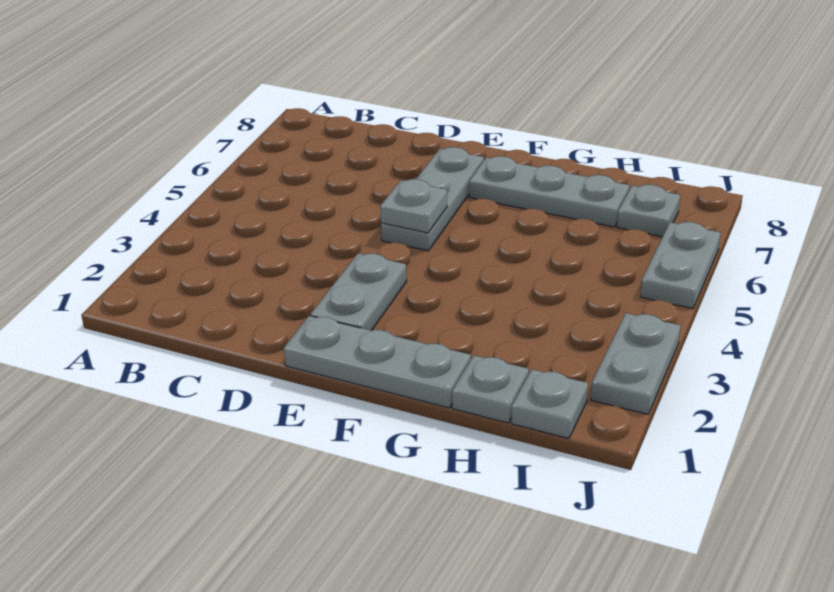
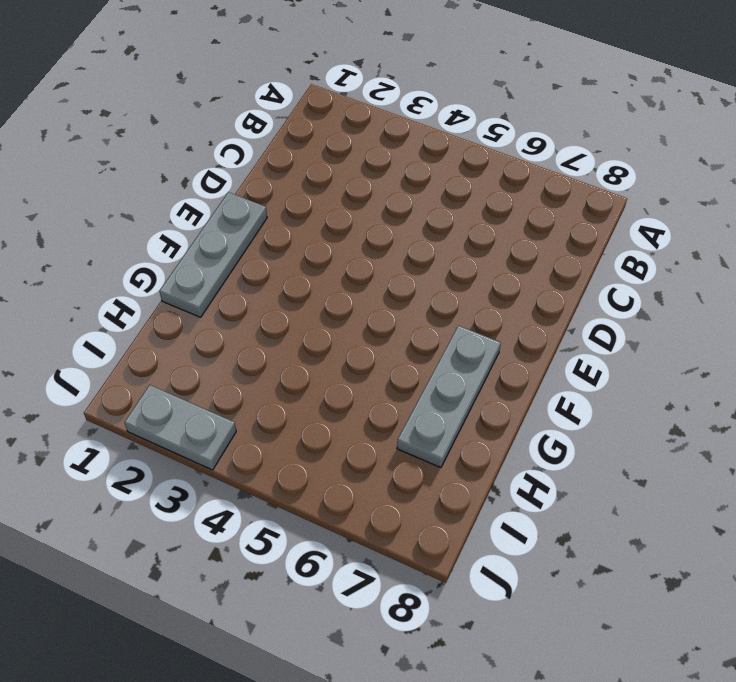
none -> grey plate E2:E3 level 1
none -> grey plate E5:E7 level 1

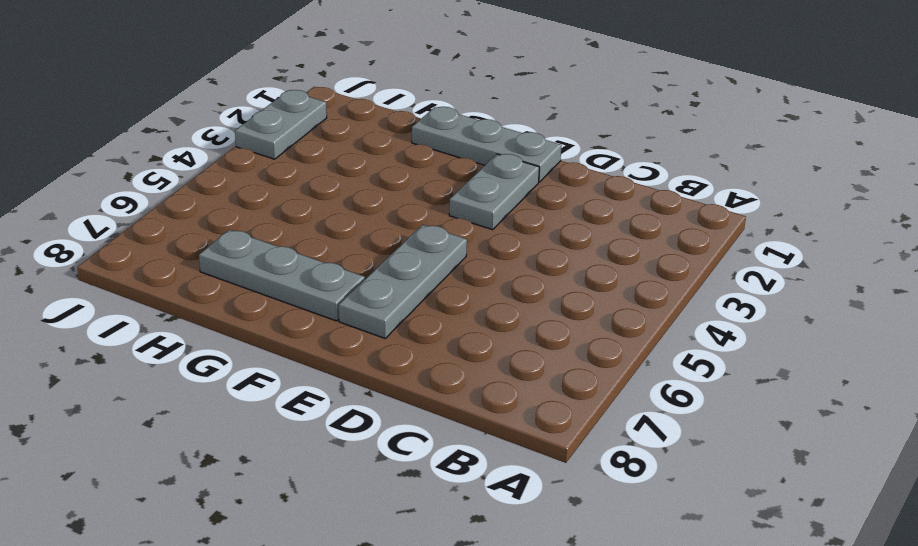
none -> grey plate H1 level 1
none -> grey plate I1 level 1

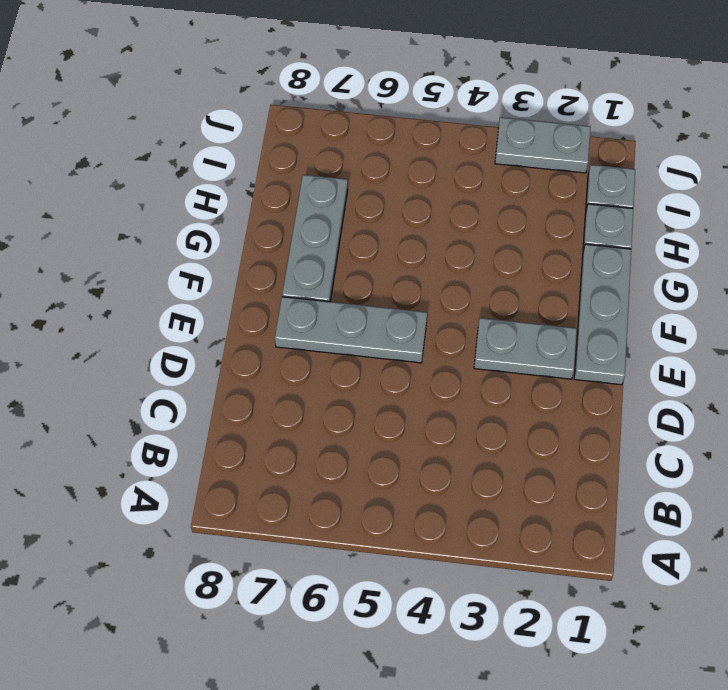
none -> grey plate I7 level 1
none -> grey plate J5:J6 level 1

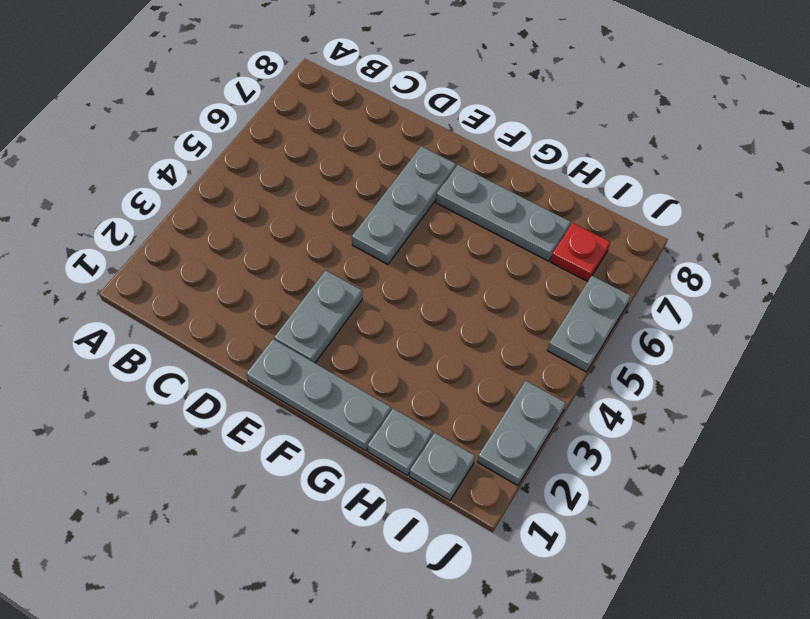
red plate I7 level 1 -> grey plate I7 level 1
none -> grey plate E5 level 2

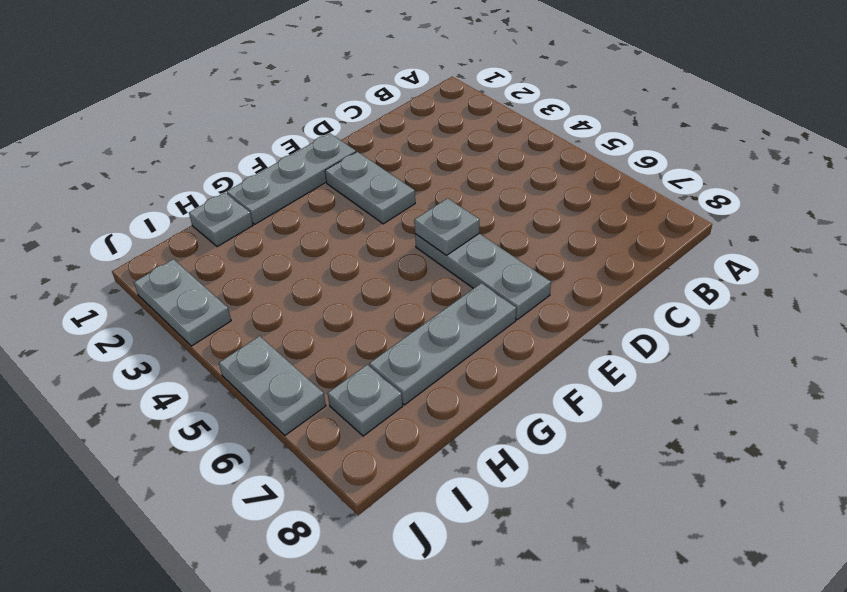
none -> grey plate I1 level 1

